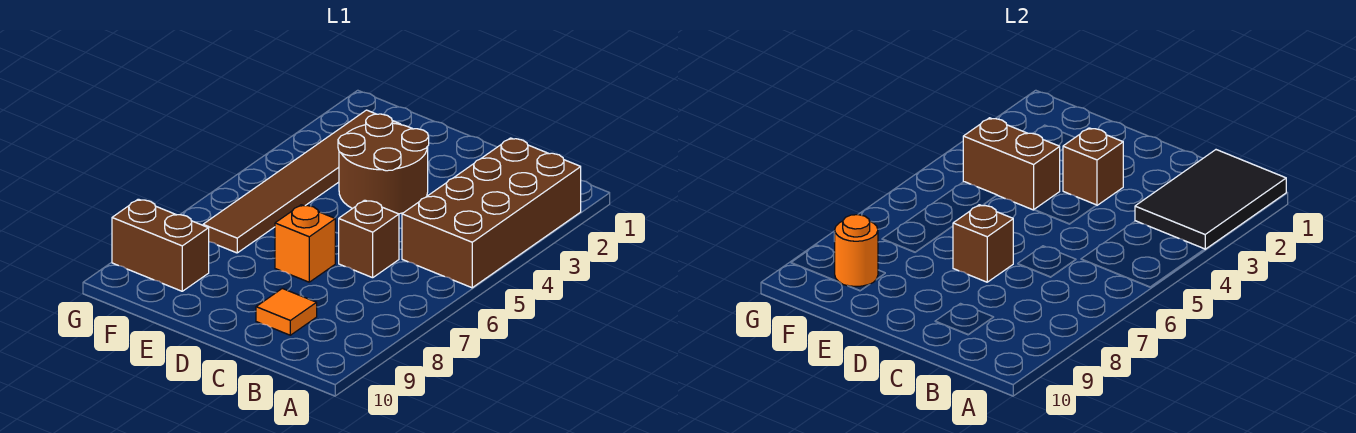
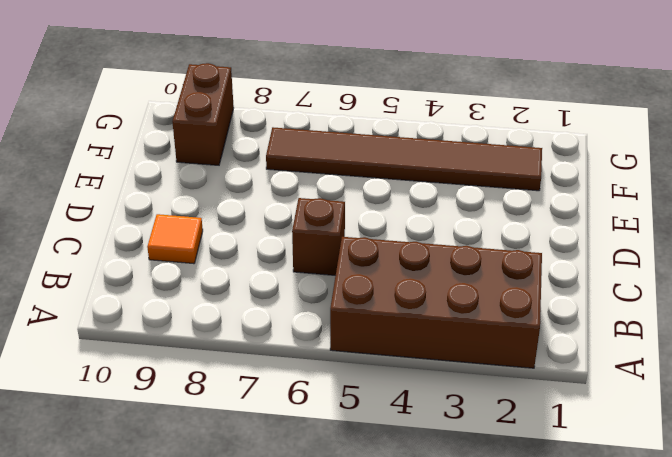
none -> brown round brick D3:E4 level 1
none -> orange brick D7 level 1
none -> black tile A1:B3 level 2

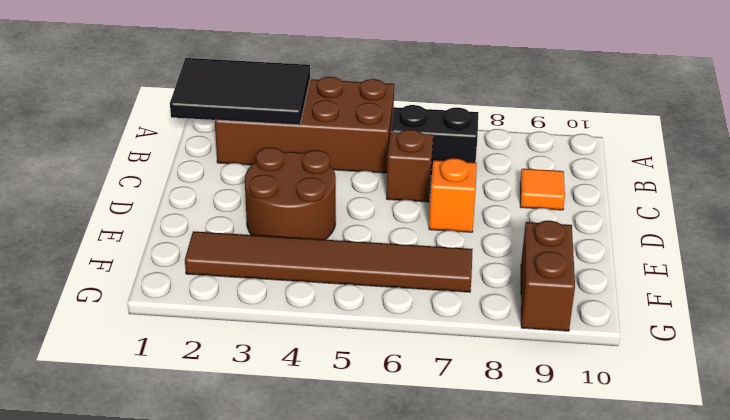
black brick B6:B7 level 1 -> none
none -> brown brick D3 level 2
none -> brown brick D7 level 2
none -> brown brick E4:F4 level 2

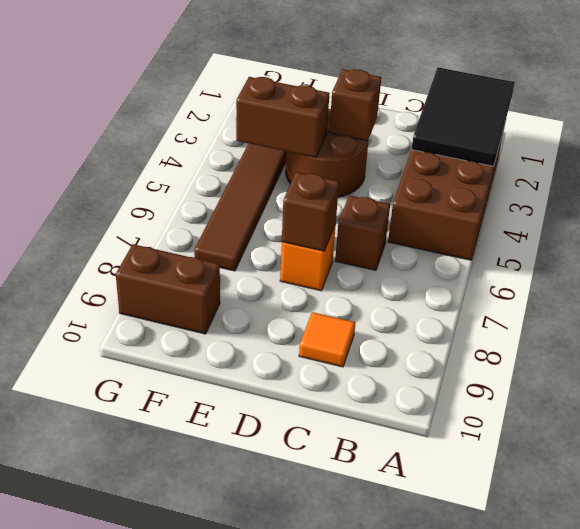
none -> orange round brick F9 level 2

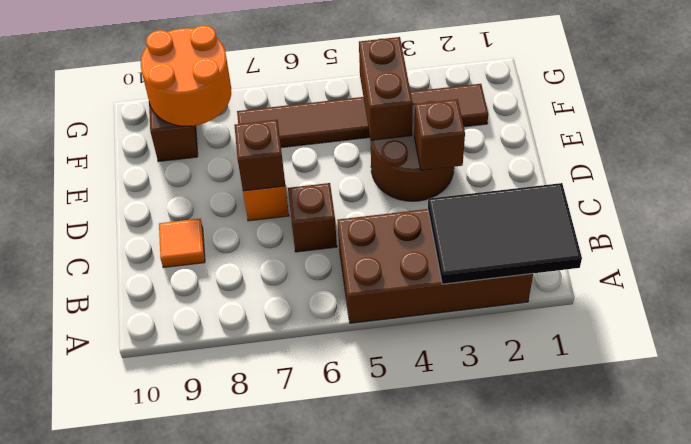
orange round brick F8:G9 level 2 -> orange round brick F9 level 2

